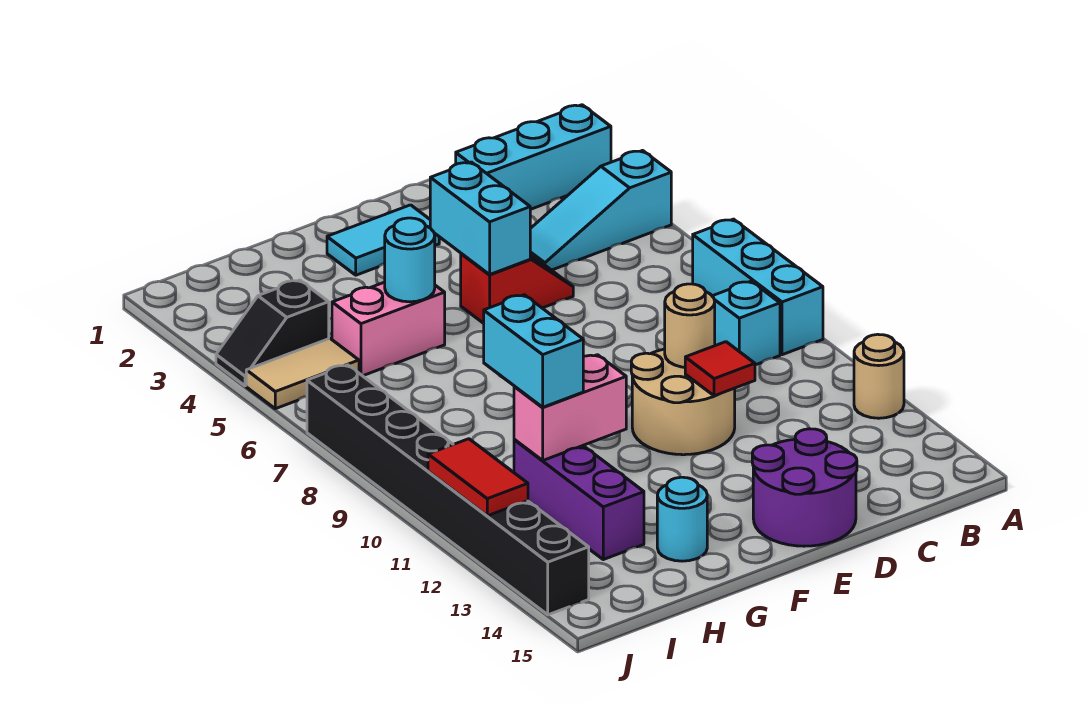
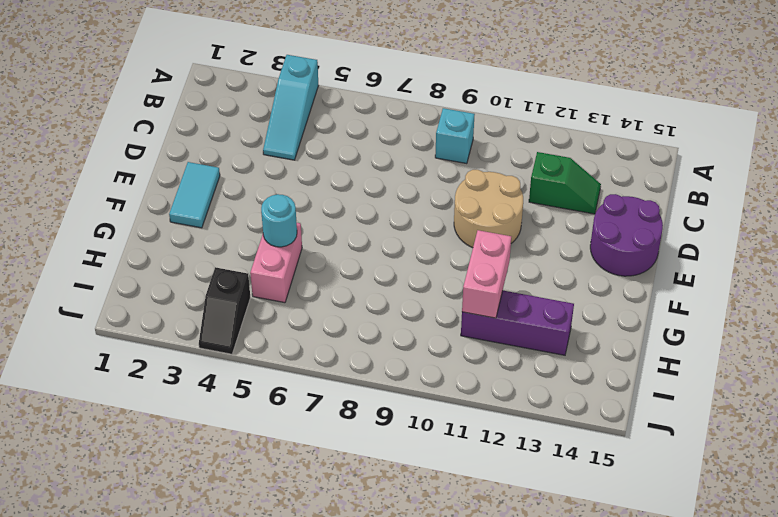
green slope C12:C13 level 1 top 12 -> none
none -> cyan brick A2:C2 level 1
none -> cyan brick A7:A9 level 1
none -> tan round brick A12 level 1

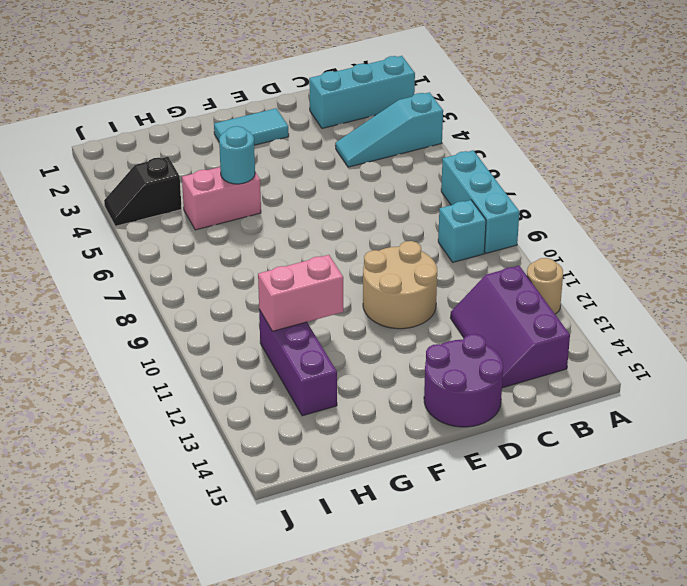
purple slope B12:C14 level 1 top B -> none
none -> red slope D5:E5 level 1 top E
none -> cyan round brick G14 level 1
none -> tan tile I5:J5 level 1

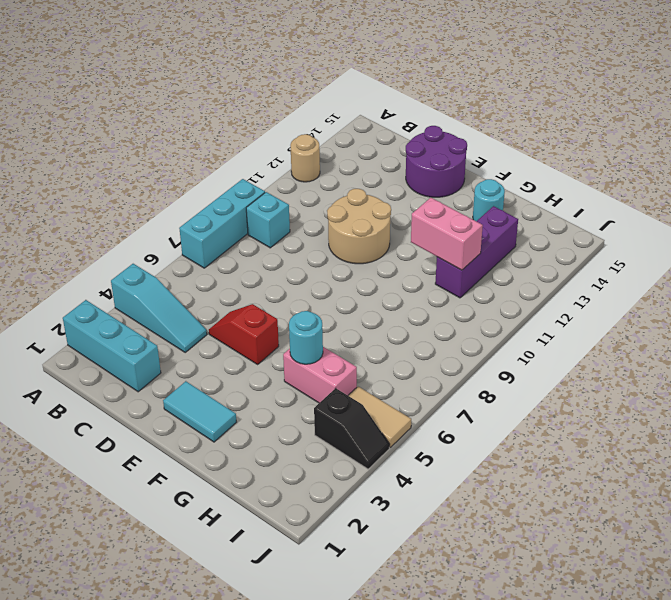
none -> black brick J7:J14 level 1
none -> tan round brick D10 level 2
none -> red tile D11 level 2

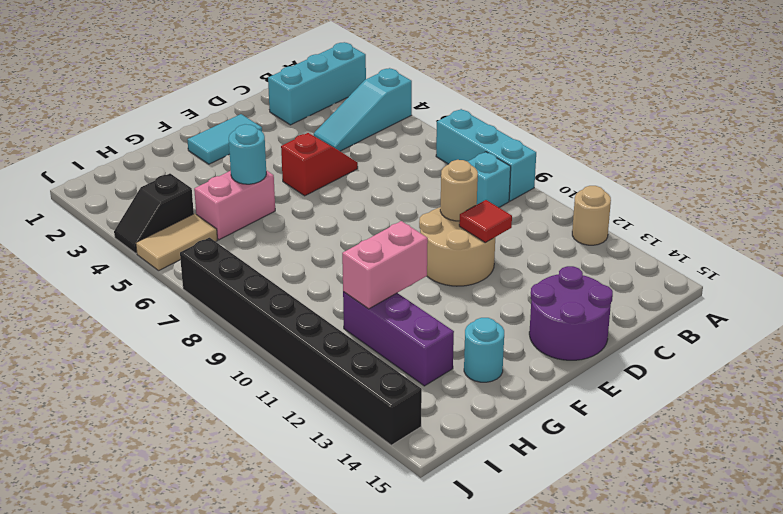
none -> cyan brick E4:E5 level 2
none -> red tile J11:J12 level 2
none -> cyan brick H10:H11 level 3

